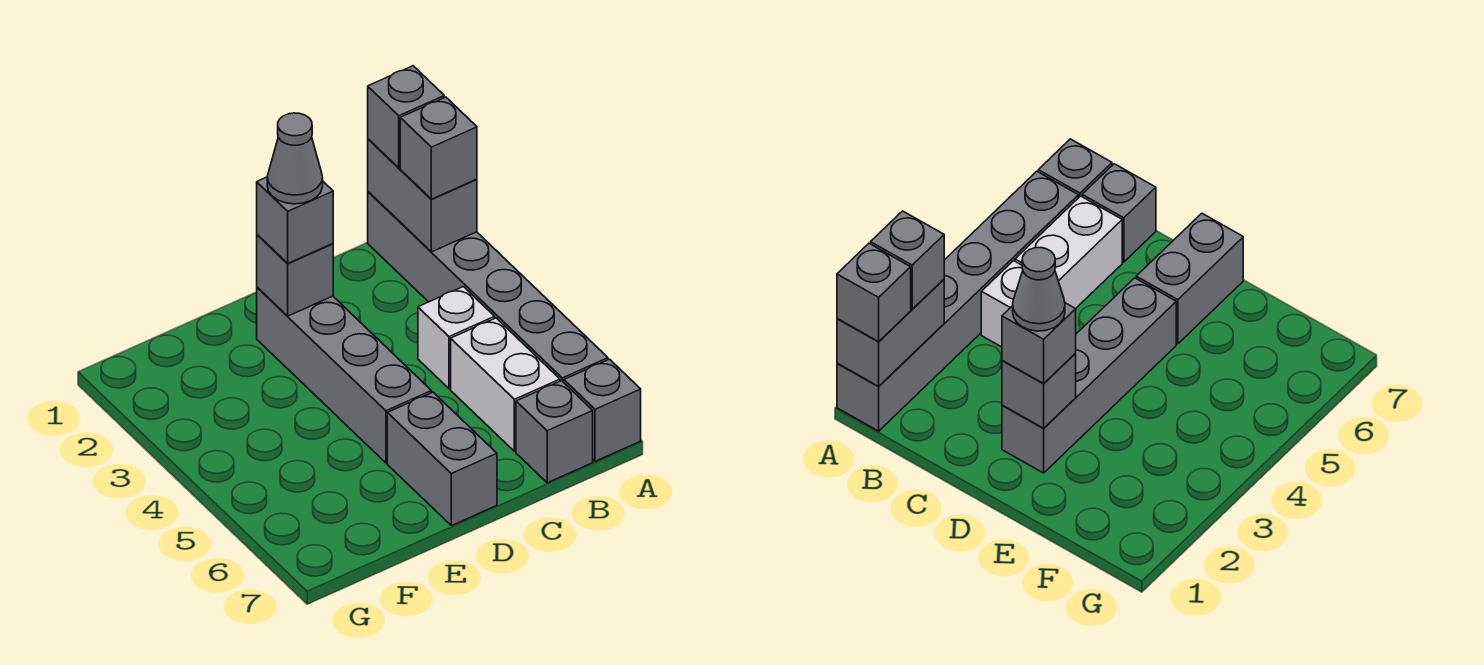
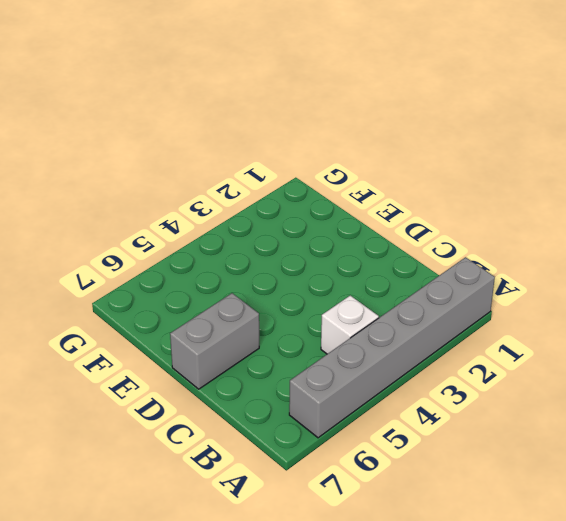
none -> grey brick A7 level 1
none -> white brick B5:B6 level 1
none -> grey brick B7 level 1

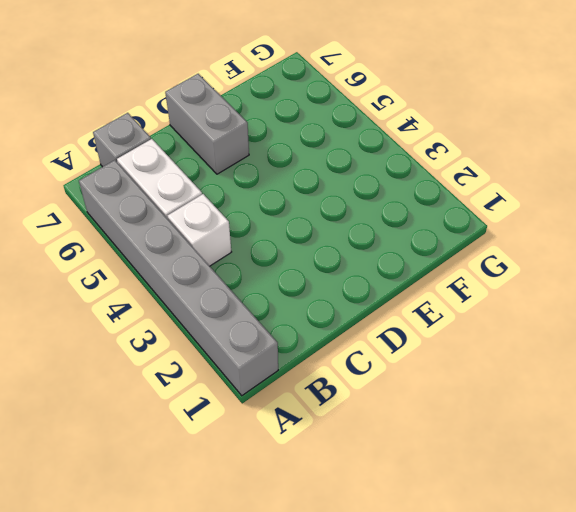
none -> grey brick A7 level 1
none -> grey brick D2:D5 level 1
none -> grey brick A1:A2 level 2

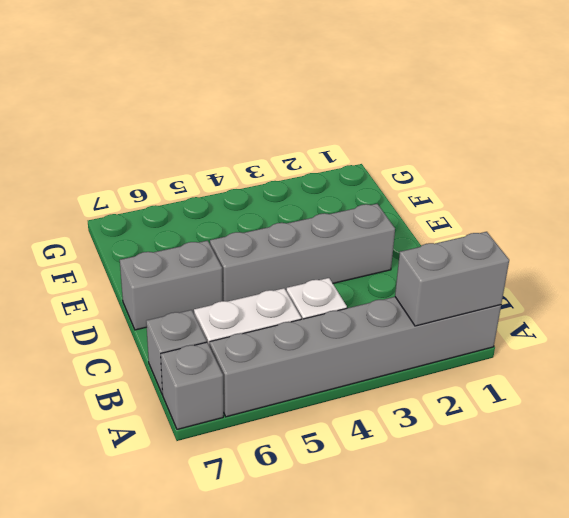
none -> grey brick D2 level 2
none -> grey brick A1 level 3
none -> grey brick A2 level 3

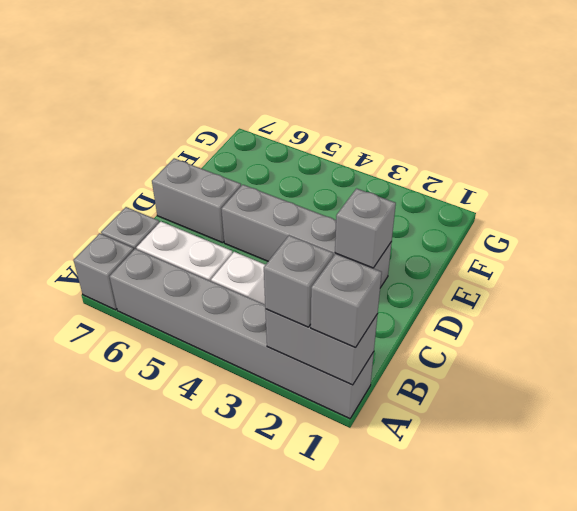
none -> grey brick D2 level 3
none -> grey cone D2 level 4

